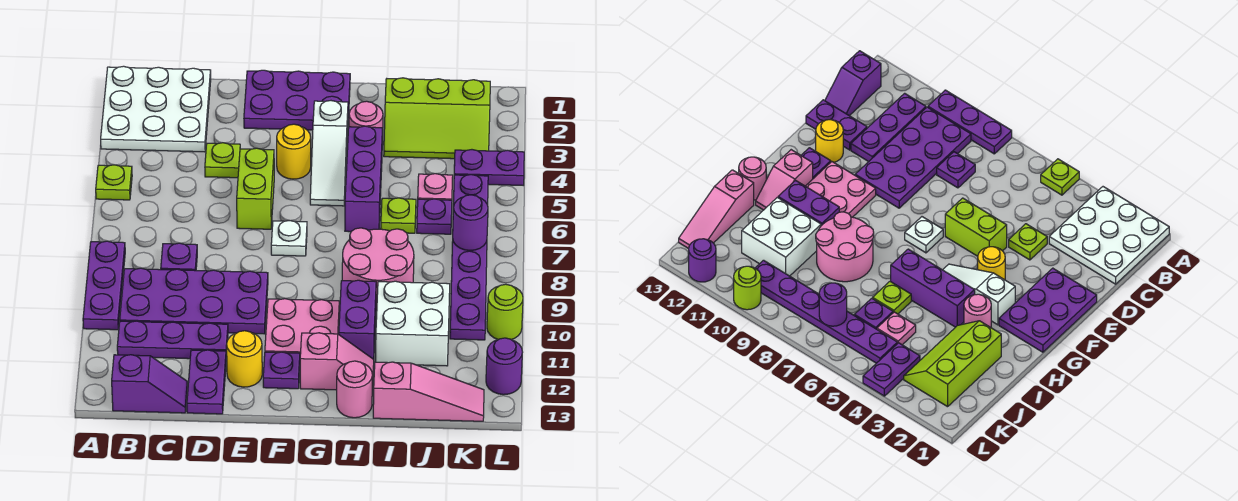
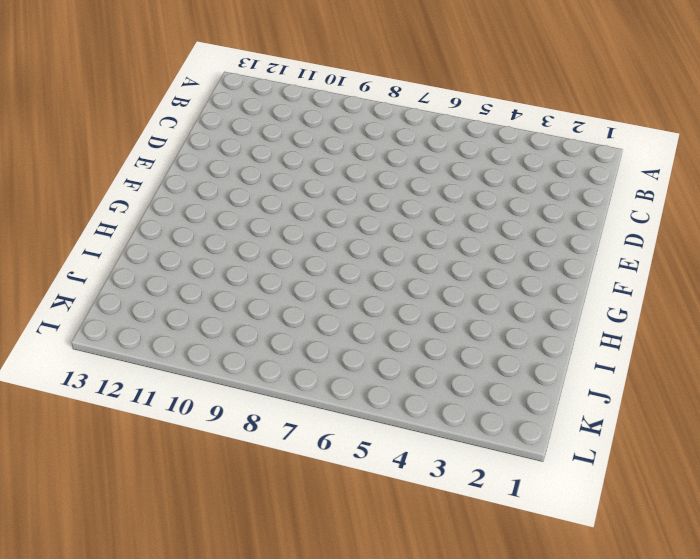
none -> white plate A1:C3 level 1
none -> lime plate A5 level 1
none -> purple plate A8:A10 level 1
none -> purple plate B9:E10 level 1

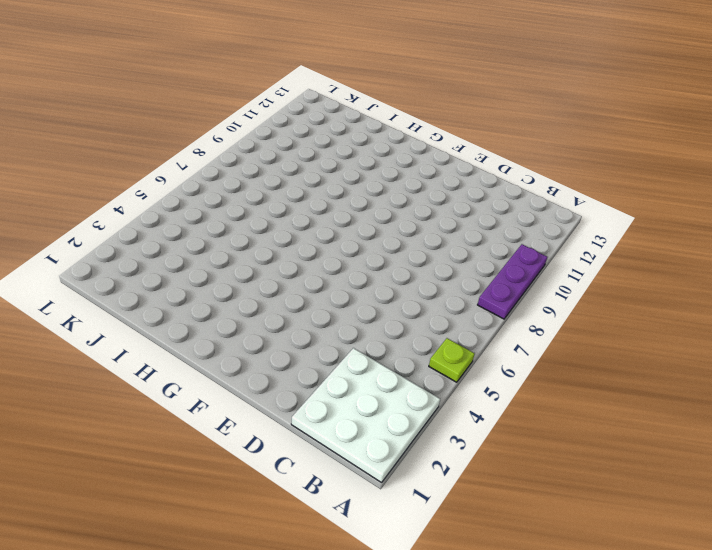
none -> purple plate B9:E10 level 1
none -> purple plate B11:D11 level 1
none -> purple slope B13:C13 level 1 top B
none -> purple plate C8 level 1

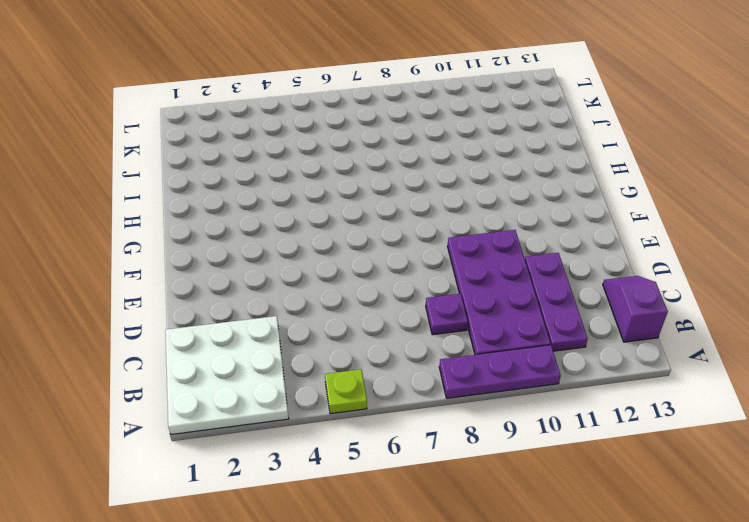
none -> lime plate D4 level 1
none -> purple plate D12:D13 level 1
none -> purple plate E1:G2 level 1
none -> lime brick E5:E6 level 1

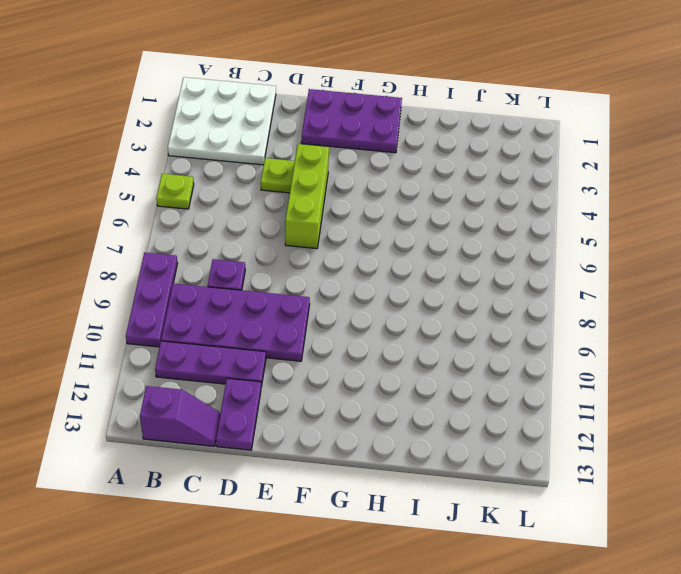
lime brick E4:E6 level 1 -> lime brick E5:E6 level 1
none -> yellow round brick E12 level 1
none -> yellow round brick F4 level 1
none -> white plate F7 level 1
none -> pink plate F10:G11 level 1

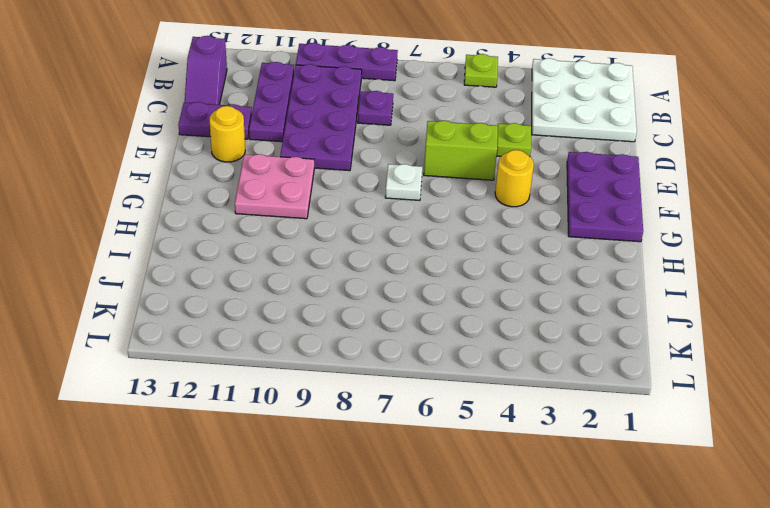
none -> purple plate F12 level 1
none -> white slope G3:G5 level 1 top 3
none -> pink slope G12:H12 level 1 top G
none -> pink round brick H3 level 1

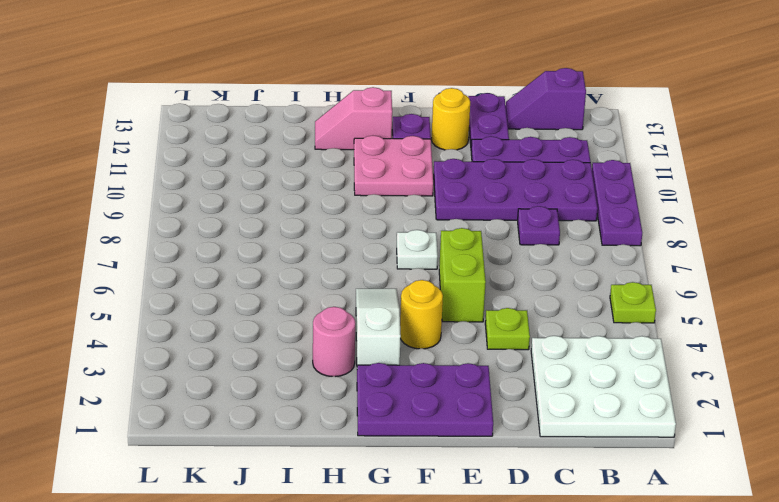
none -> purple brick H4:H6 level 1
none -> pink round brick H8:I9 level 1
none -> purple brick H10:H11 level 1
none -> pink round brick H13 level 1

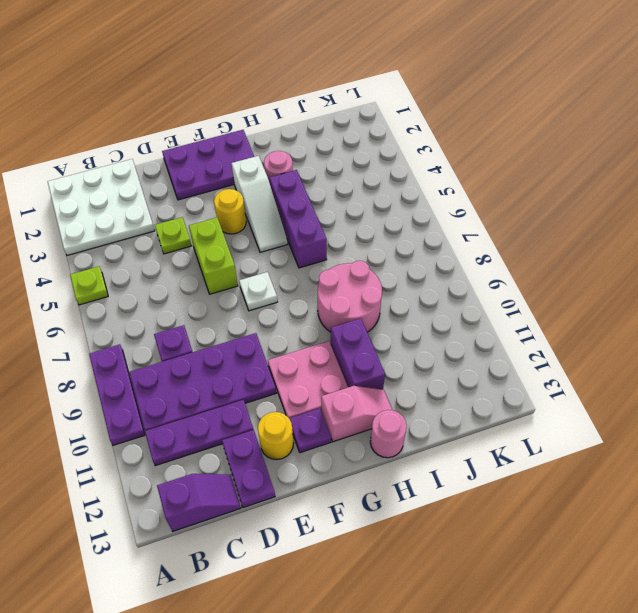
none -> lime slope I2:K3 level 1 top 2
none -> lime plate I6 level 1
none -> white brick I10:J11 level 1
none -> pink slope I13:K13 level 1 top I

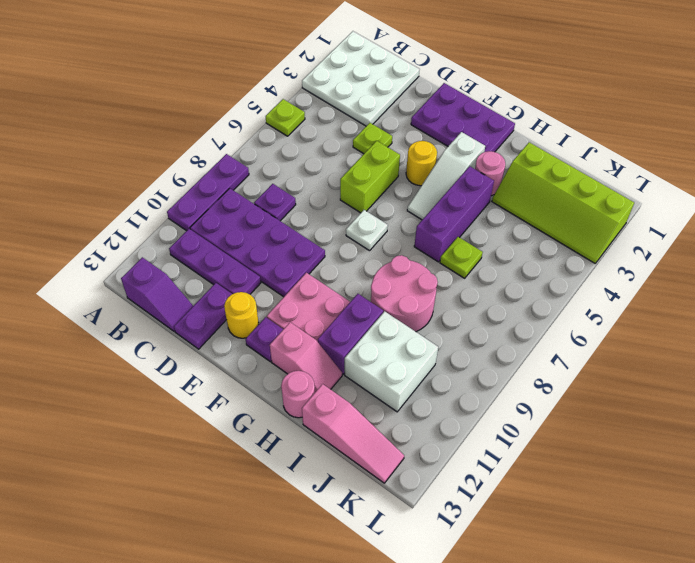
lime slope I2:L3 level 1 top 2 -> lime slope I2:K3 level 1 top 2
none -> pink plate J5 level 1
none -> purple plate J6 level 1
none -> purple plate K4:L4 level 1
none -> purple plate K5:K10 level 1

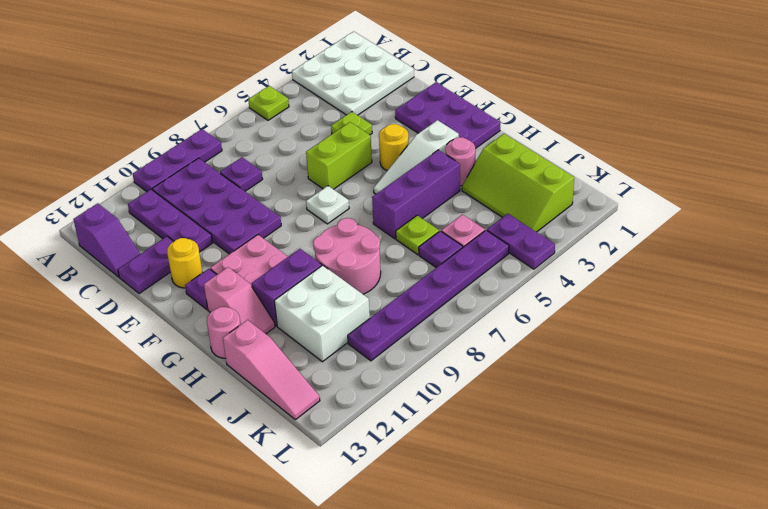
none -> lime round brick L10 level 1
none -> purple round brick L12 level 1
none -> purple round brick K7 level 2

